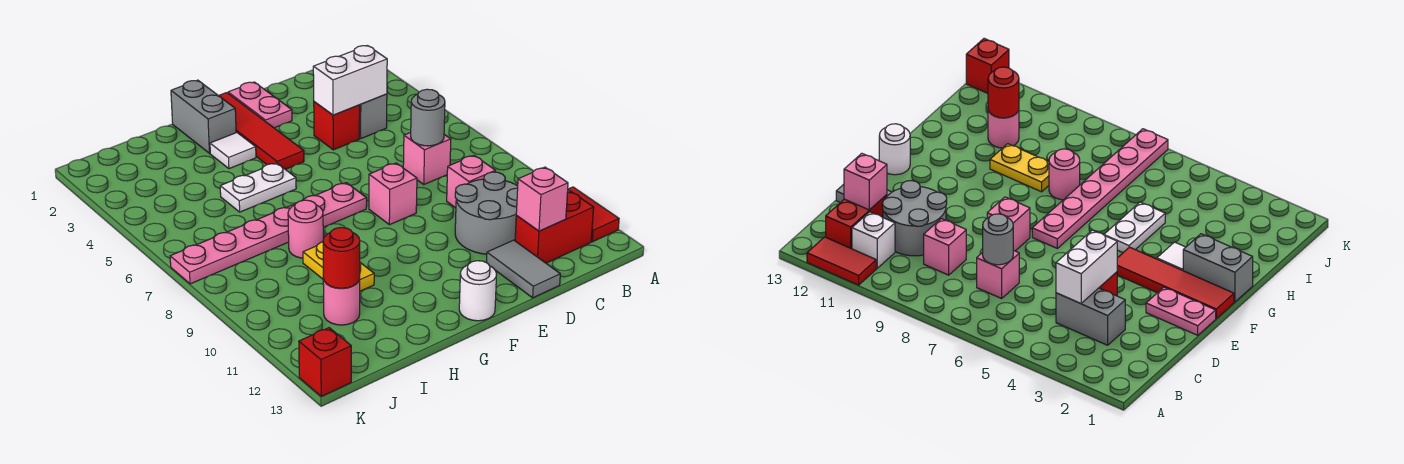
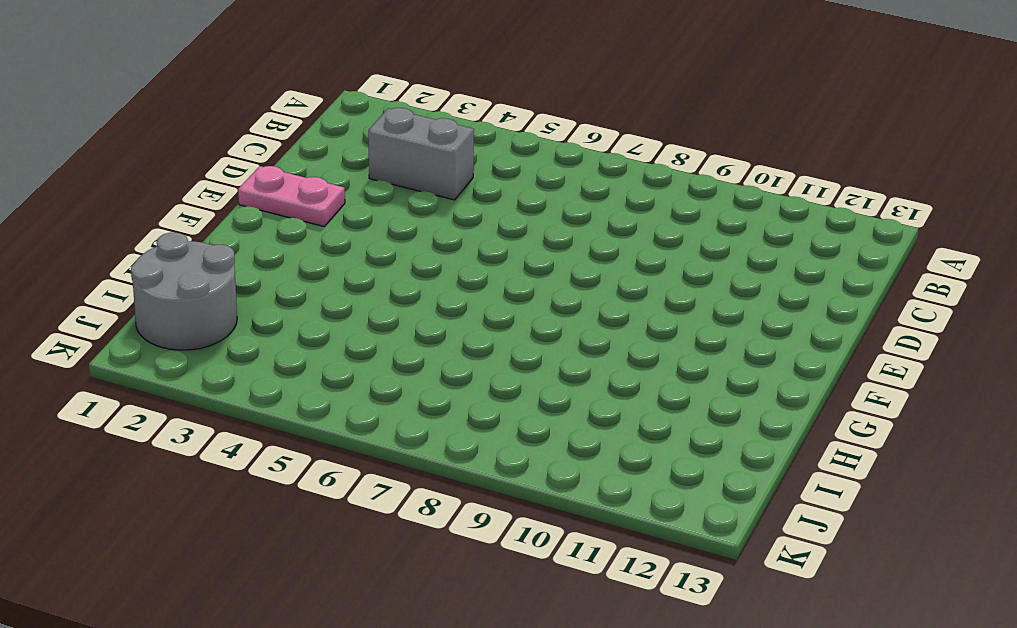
grey round brick I1:J2 level 1 -> grey round brick C10:D11 level 1
none -> red tile A11:A12 level 1
none -> white brick B11 level 1
none -> red brick B12:C12 level 1

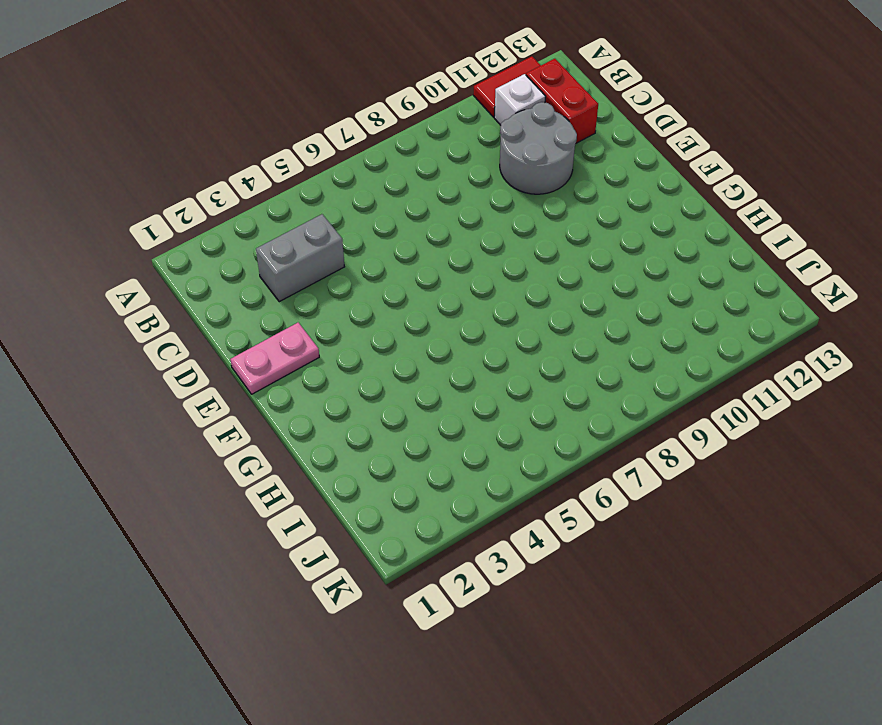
none -> pink brick C7 level 1
none -> pink brick C9 level 1
none -> red brick D4 level 1

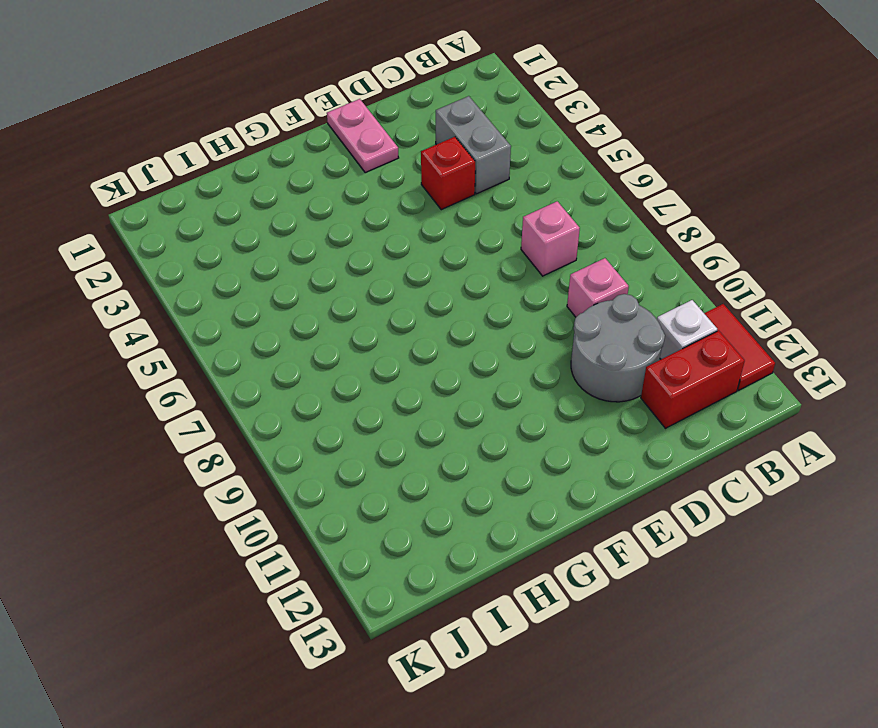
none -> grey tile D12:D13 level 1
none -> pink brick E8 level 1
none -> red tile F1:F4 level 1

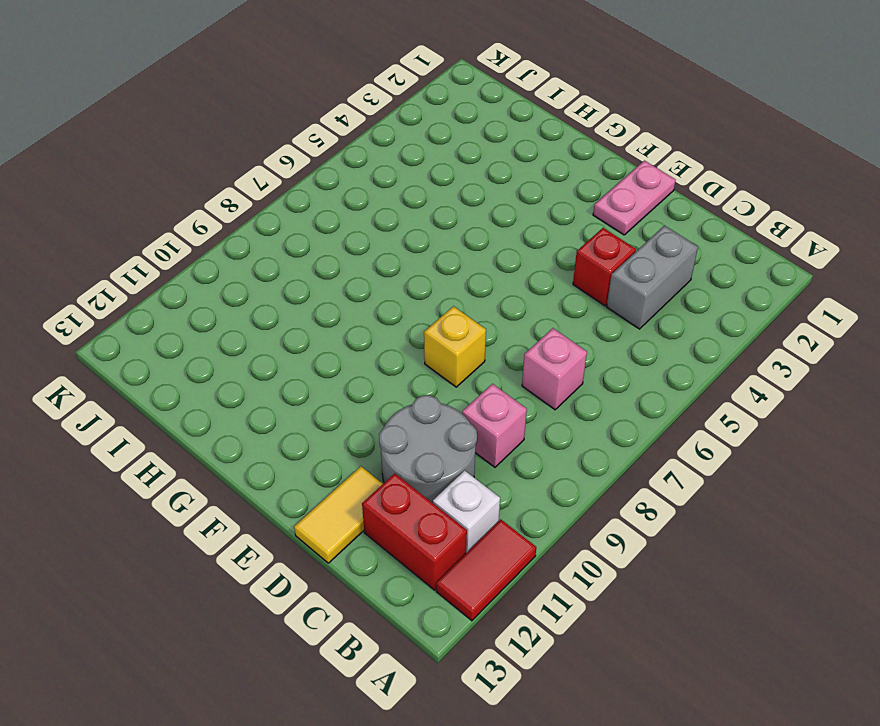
yellow tile D12:D13 level 1 -> grey tile D12:D13 level 1
yellow brick E8 level 1 -> pink brick E8 level 1
none -> red tile F1:F4 level 1
none -> pink plate F7:K7 level 1
none -> white round brick F13 level 1

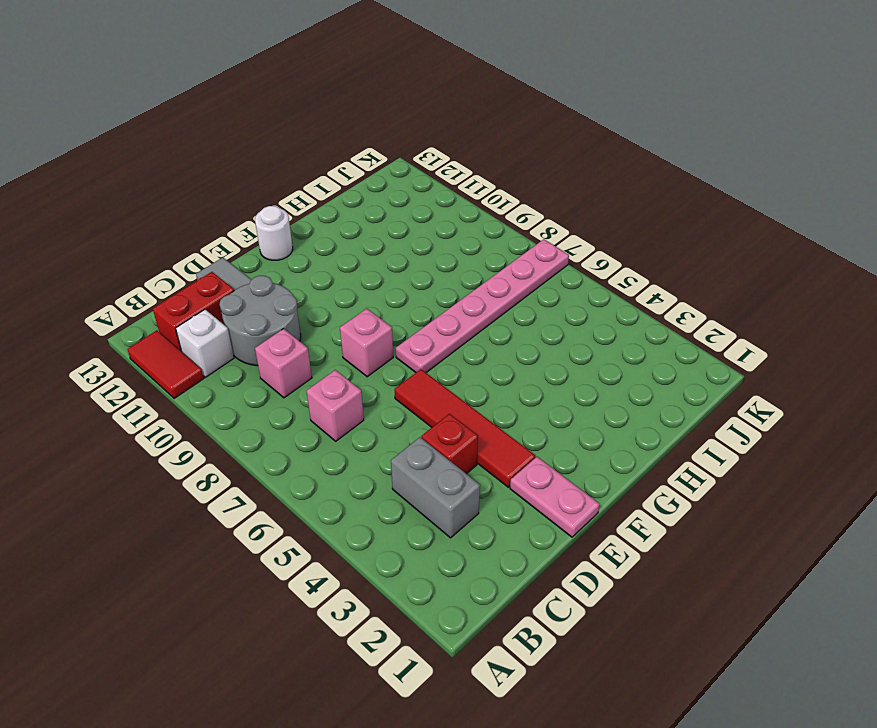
red tile E3:E6 level 1 -> red tile F1:F4 level 1
none -> grey brick G1:G2 level 1
none -> white tile G3 level 1
none -> white plate G5:H5 level 1

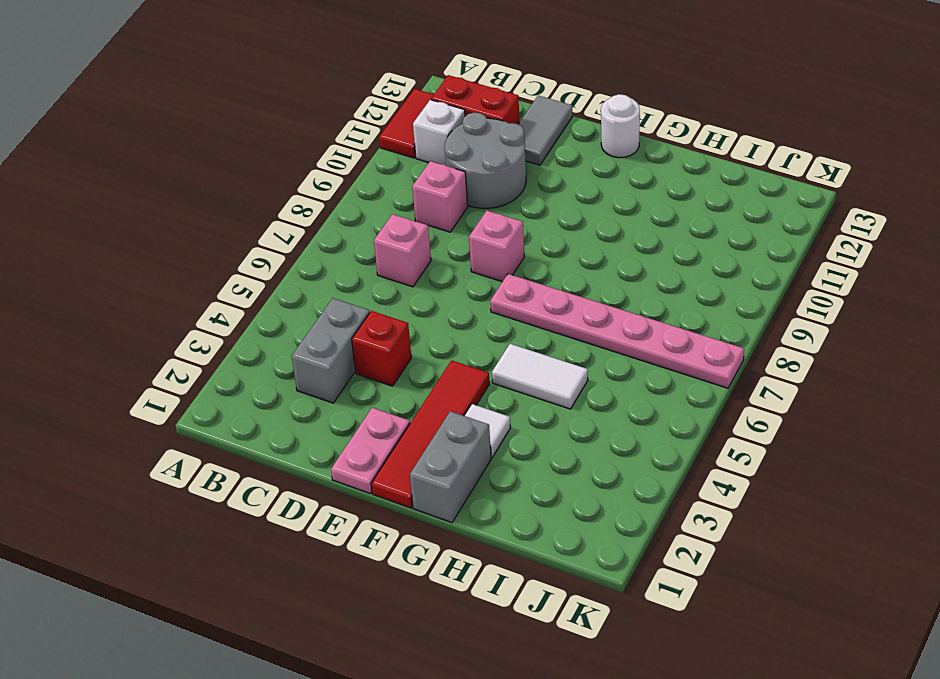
white tile G5:H5 level 1 -> white plate G5:H5 level 1
none -> pink round brick H8 level 1
none -> yellow plate H9:H10 level 1
none -> pink round brick I11 level 1

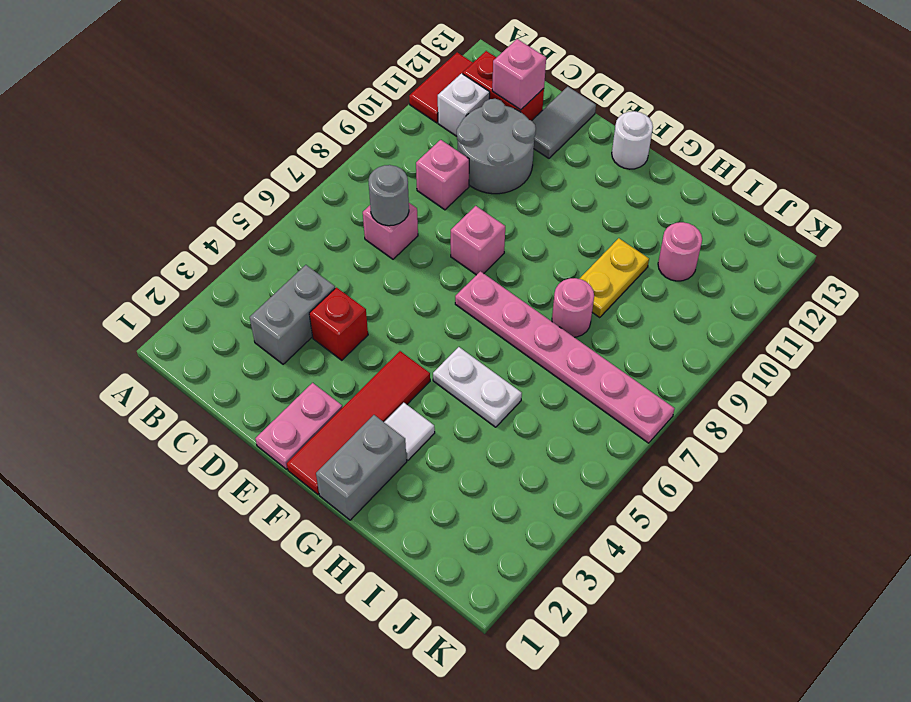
none -> red brick K13 level 1
none -> white brick C4:D4 level 2
none -> red round brick I11 level 2

